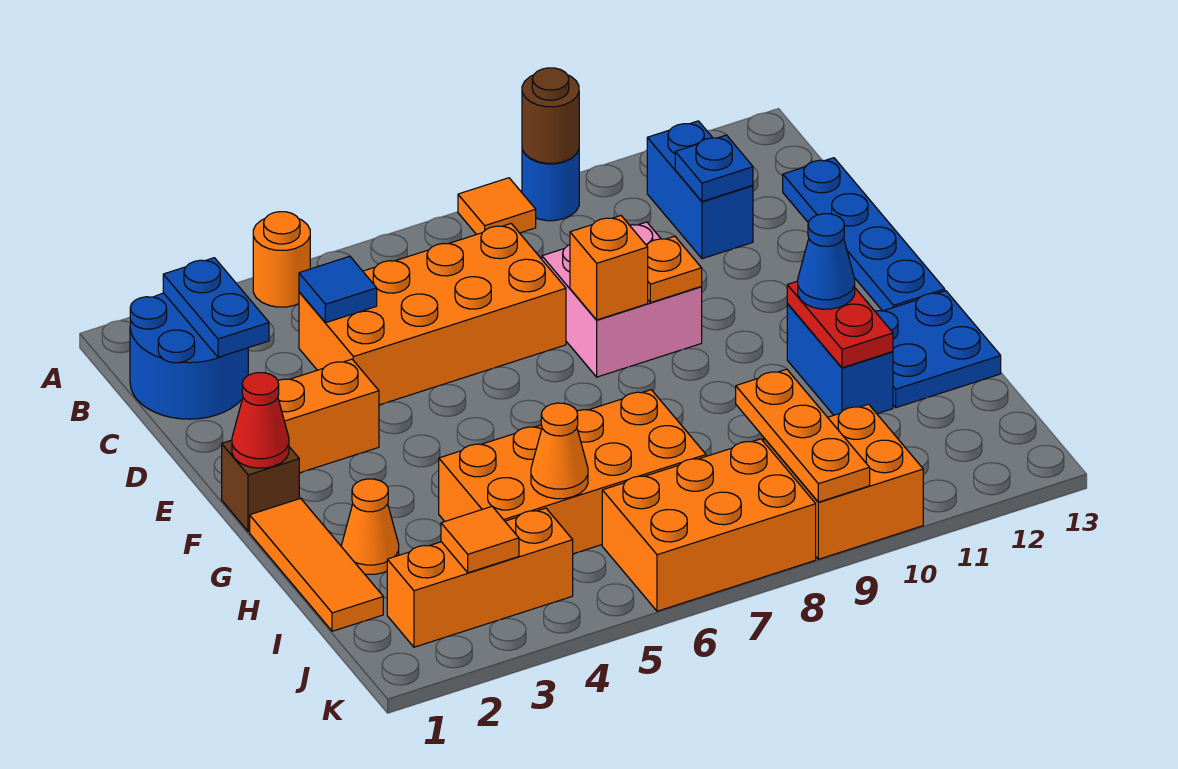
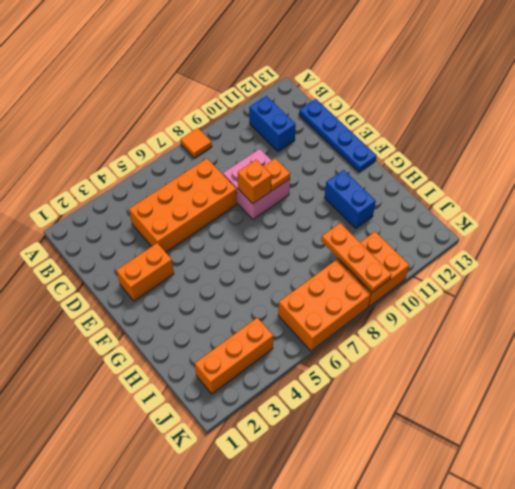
none -> orange round brick A4 level 1
none -> blue round brick A9 level 1
none -> blue round brick B1:C2 level 1
none -> brown brick F1 level 1

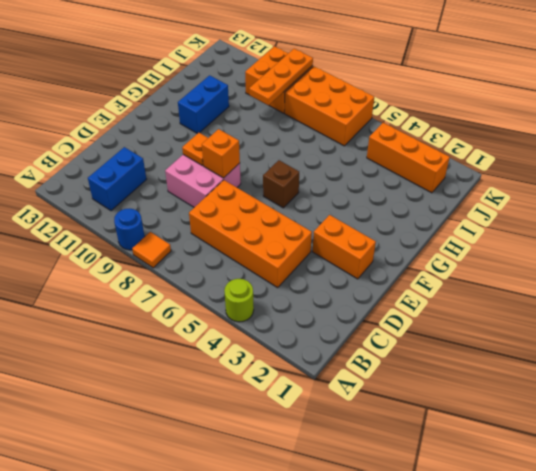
lime round brick A4 level 1 -> orange round brick A4 level 1
brown brick F6 level 1 -> brown brick F1 level 1
none -> blue round brick B1:C2 level 1
none -> blue plate C13:F13 level 1
none -> orange tile G1:I1 level 1
none -> blue plate G12:H13 level 1

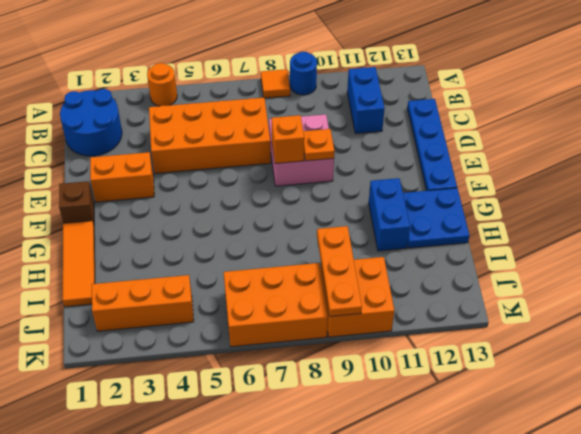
none -> orange cone H2 level 1
none -> orange brick H4:I7 level 1
none -> brown round brick A9 level 2
none -> blue plate B2:C2 level 2

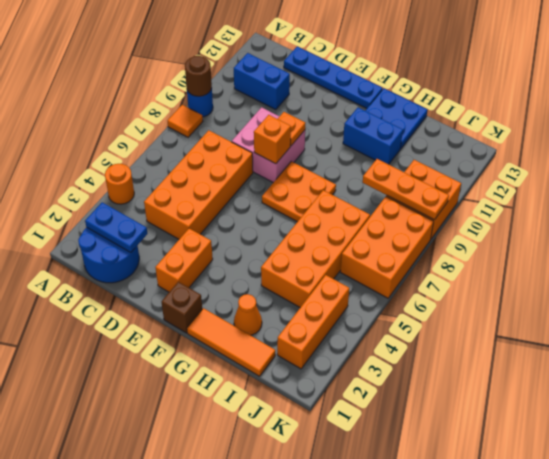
orange plate F7:G8 level 1 -> none
none -> blue tile C4 level 2
none -> blue plate C11 level 2
none -> red cone F1 level 2
none -> red plate G11:H11 level 2

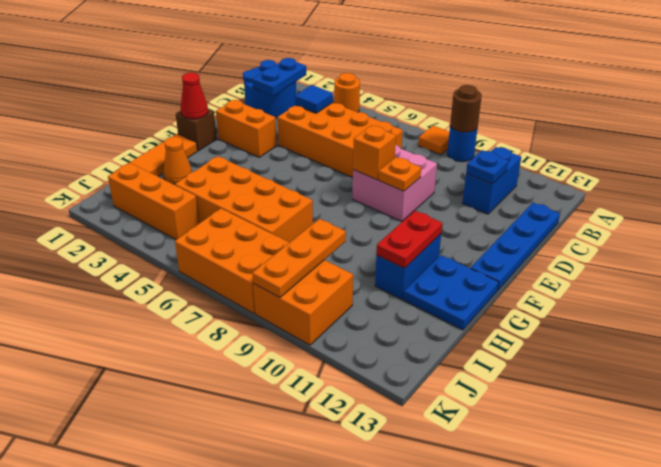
none -> orange cone I5 level 2
none -> orange tile J3 level 2
none -> blue cone G11 level 3

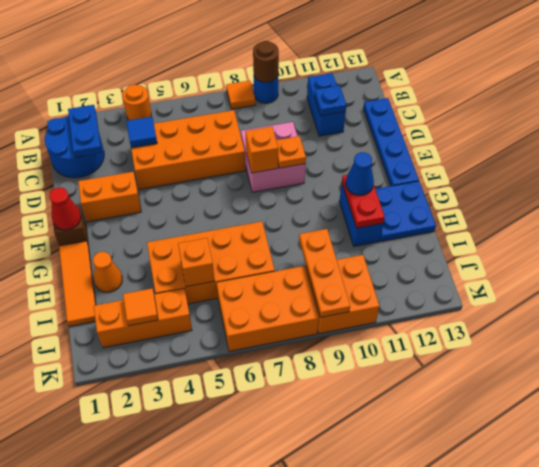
orange brick I5 level 2 -> orange cone I5 level 2

